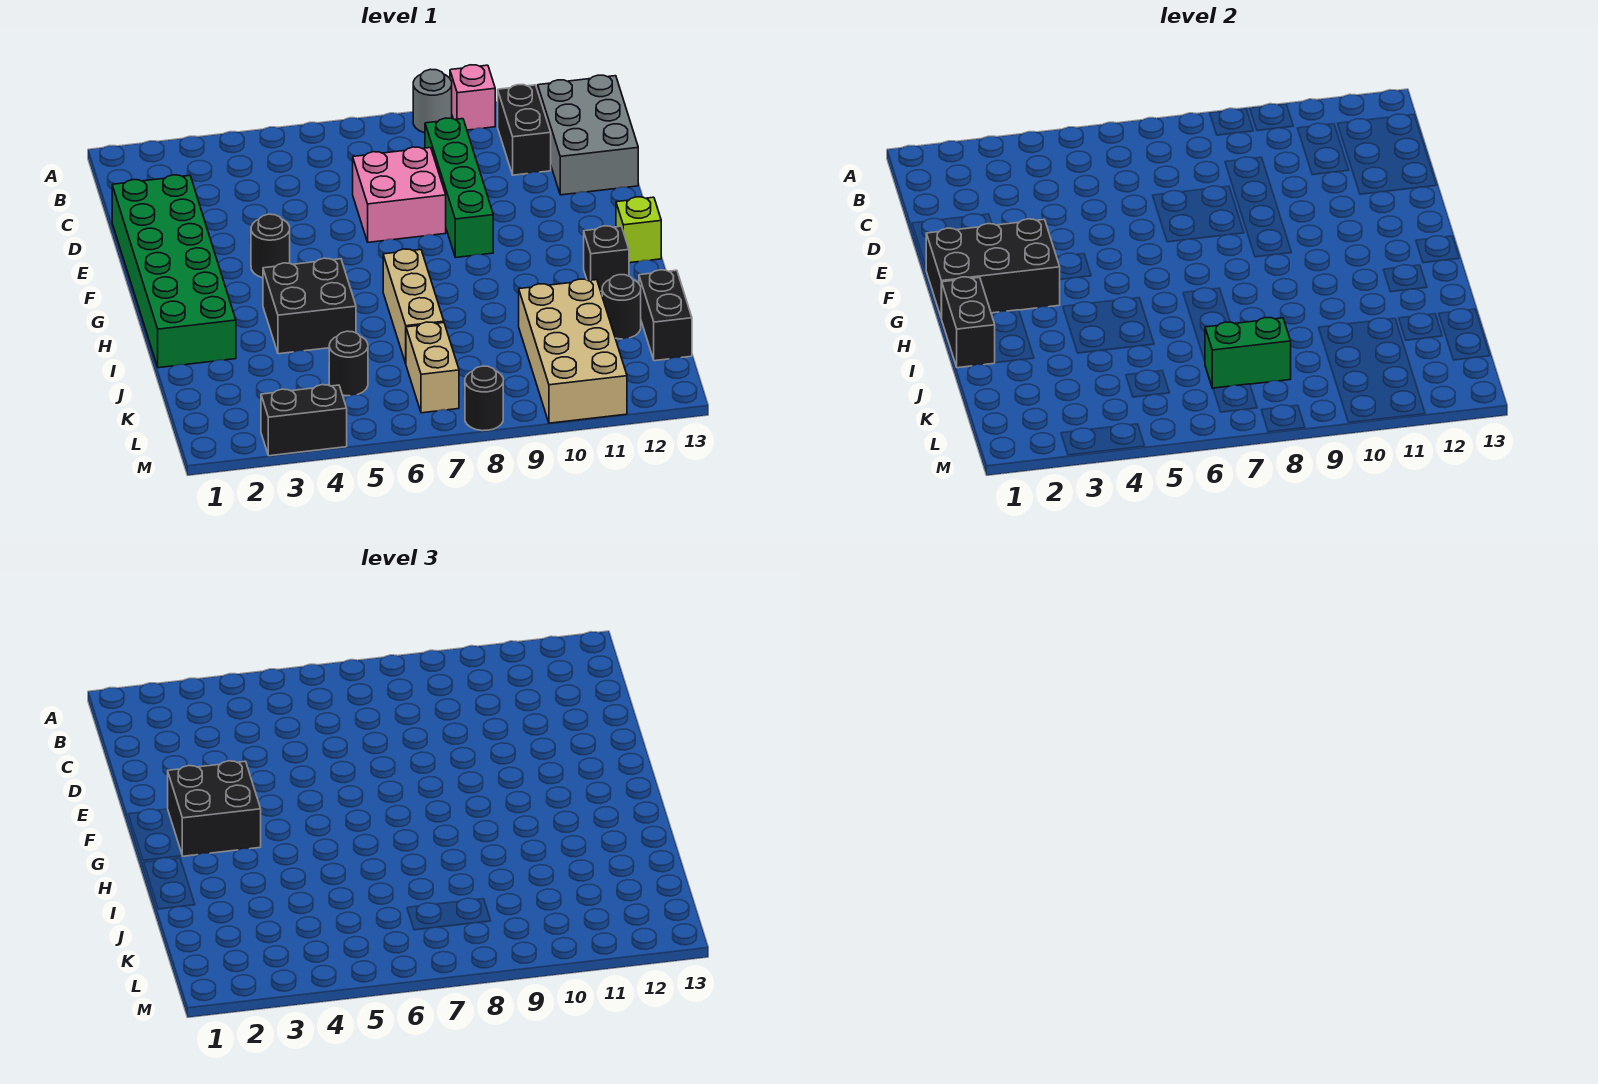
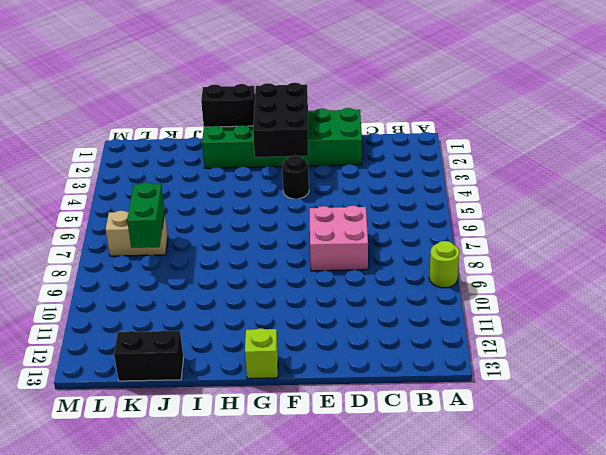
lime round brick A9 level 1 -> grey round brick A9 level 1
none -> pink brick A10 level 1
none -> black brick B11:C11 level 1
none -> grey brick B12:D13 level 1

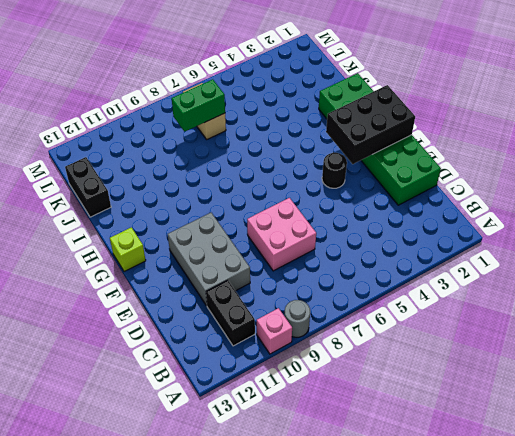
grey brick D10:F11 level 1 -> grey brick B12:D13 level 1
none -> green brick C9:F9 level 1
none -> black brick H4:I5 level 1
none -> tan brick H7:J7 level 1

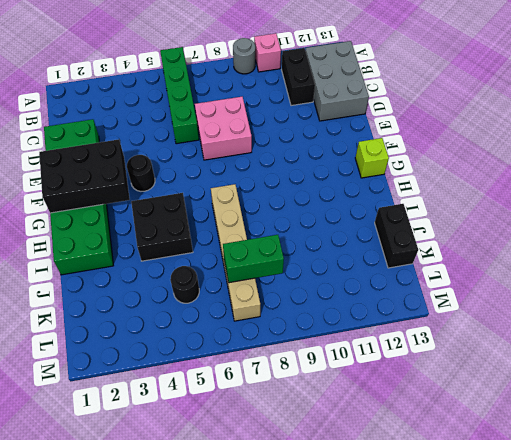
green brick A6:D6 level 1 -> green brick C9:F9 level 1
none -> black brick H12 level 1
none -> tan brick J10:M11 level 1
none -> black round brick J12 level 1

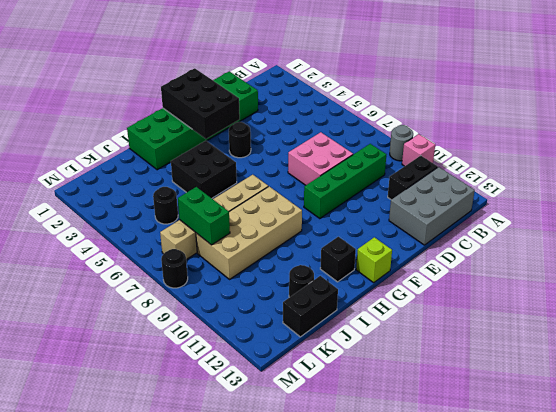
tan brick H8:K9 level 1 -> tan brick J10:M11 level 1
none -> black brick M3:M4 level 1
none -> black brick H1:I1 level 2
none -> black brick F2:G3 level 3

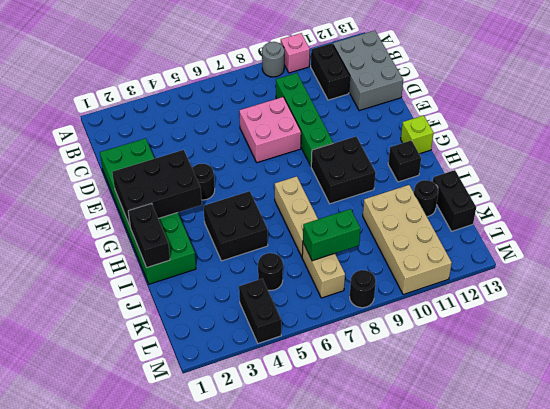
black brick G9:H10 level 1 -> black brick F2:G3 level 3
black brick L4:M4 level 1 -> black brick M3:M4 level 1

